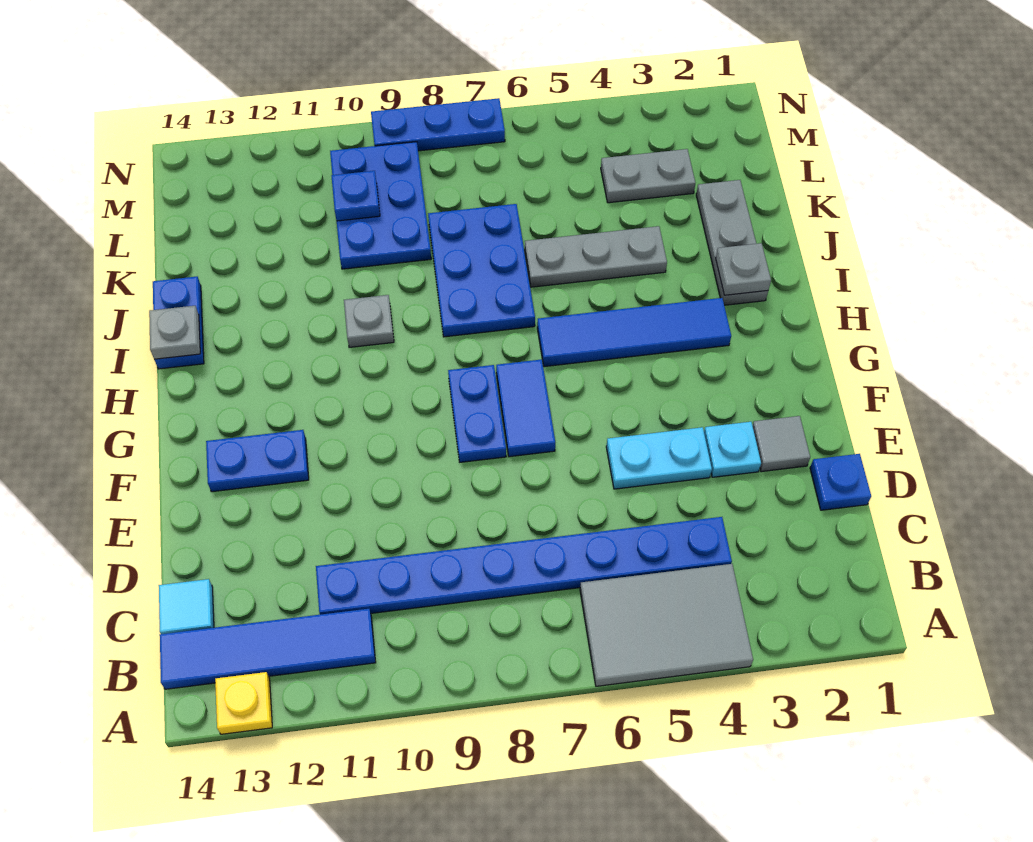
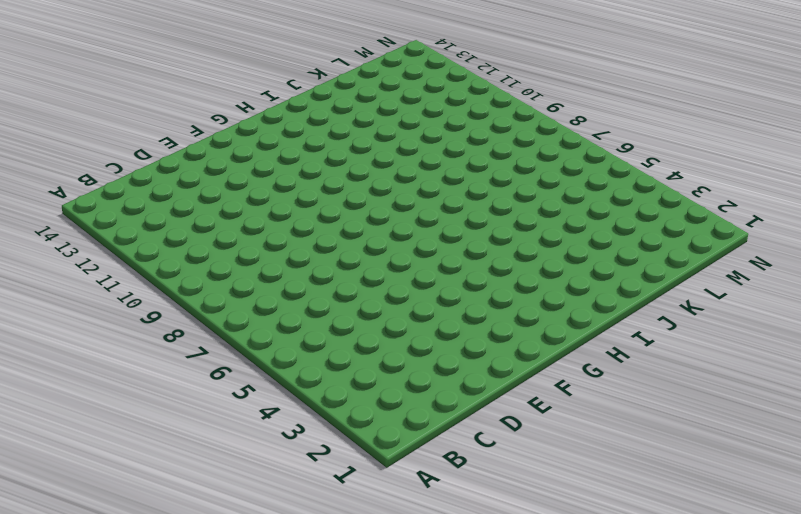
none -> grey tile A4:B6 level 1
none -> yellow plate A13 level 1
none -> blue tile B11:B14 level 1

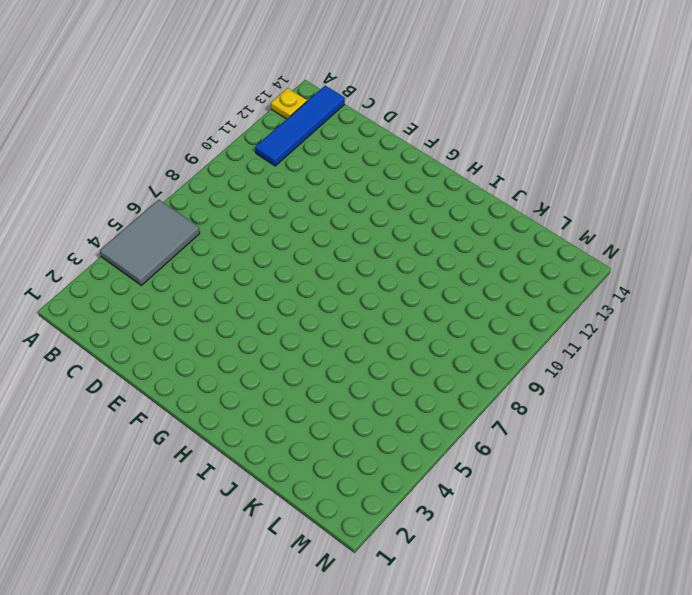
none -> blue plate C4:C11 level 1
none -> cyan tile C14 level 1
none -> blue plate D1 level 1

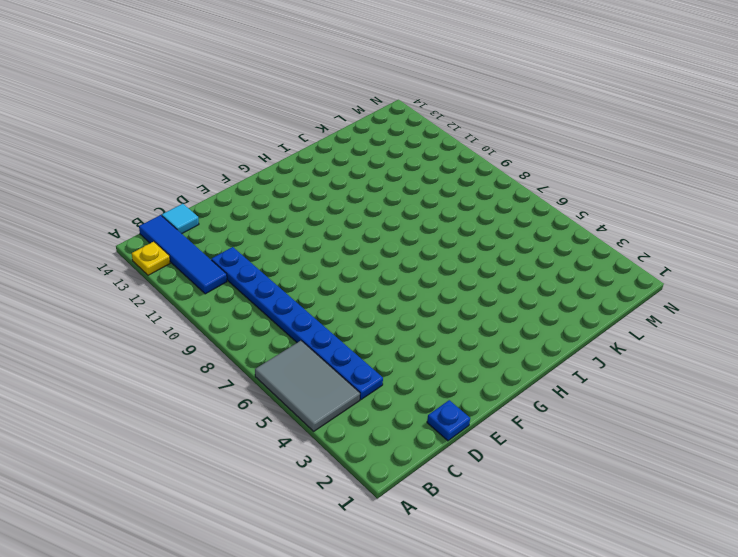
none -> grey tile E2 level 1
none -> cyan plate E3 level 1
none -> cyan plate E4:E5 level 1

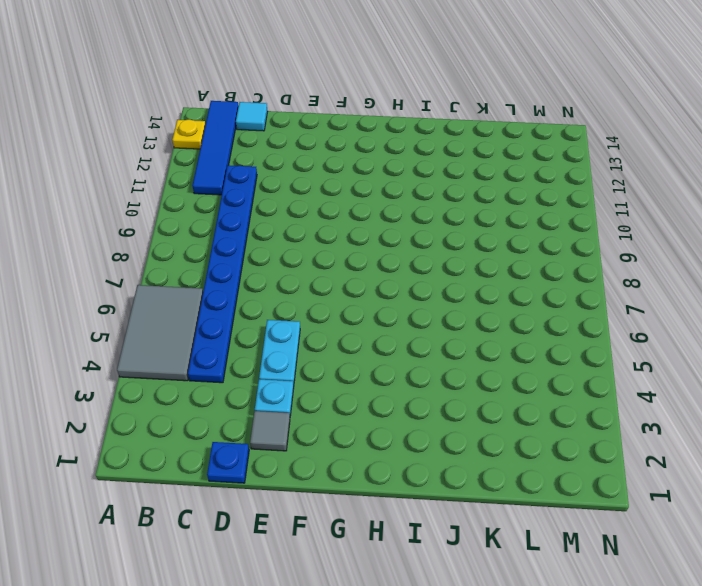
none -> blue tile F7:G7 level 1
none -> blue plate F8:G8 level 1
none -> blue plate F12:F13 level 1

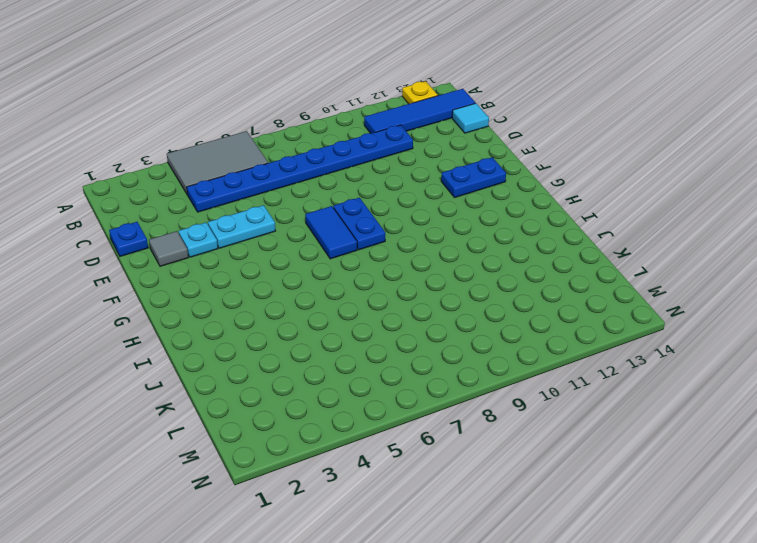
none -> blue tile H3:H6 level 1
none -> grey plate I2:K2 level 1
none -> blue plate I7:K8 level 1

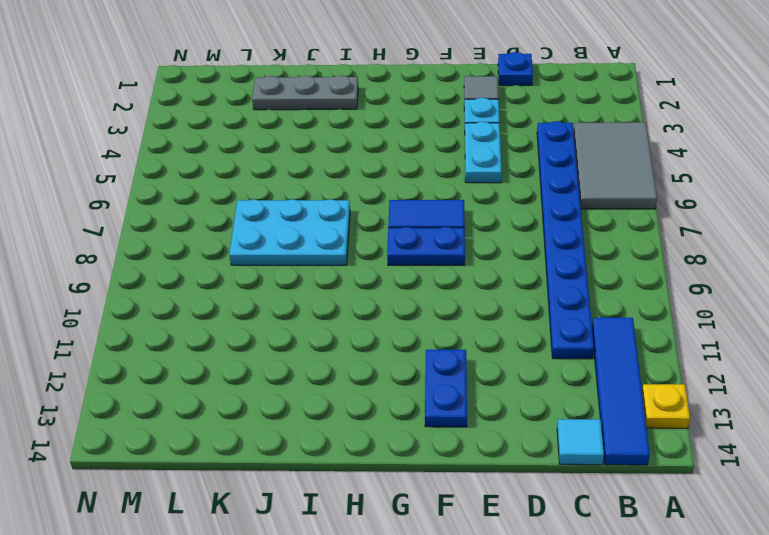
cyan plate I7:K8 level 1 -> blue plate I7:K8 level 1
none -> blue tile H3:H6 level 1
none -> grey plate I10 level 1
none -> blue plate I14:J14 level 1

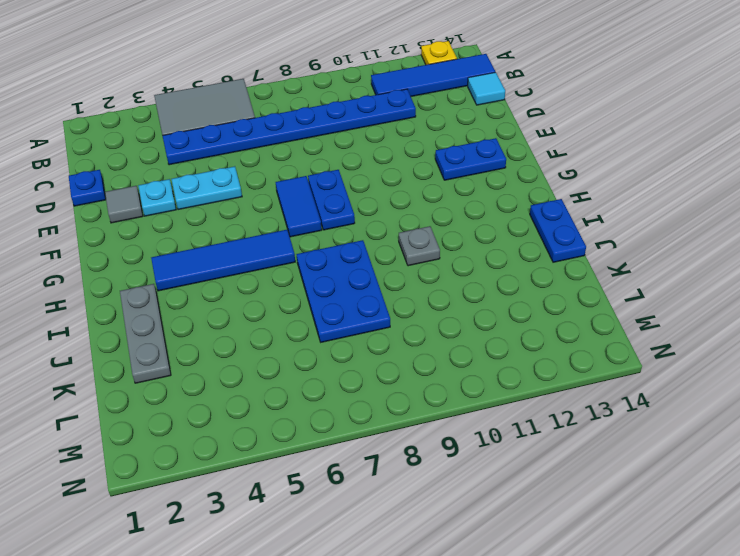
none -> grey plate J4:J6 level 1
none -> blue plate K9:M10 level 1
none -> grey plate L3:L4 level 1

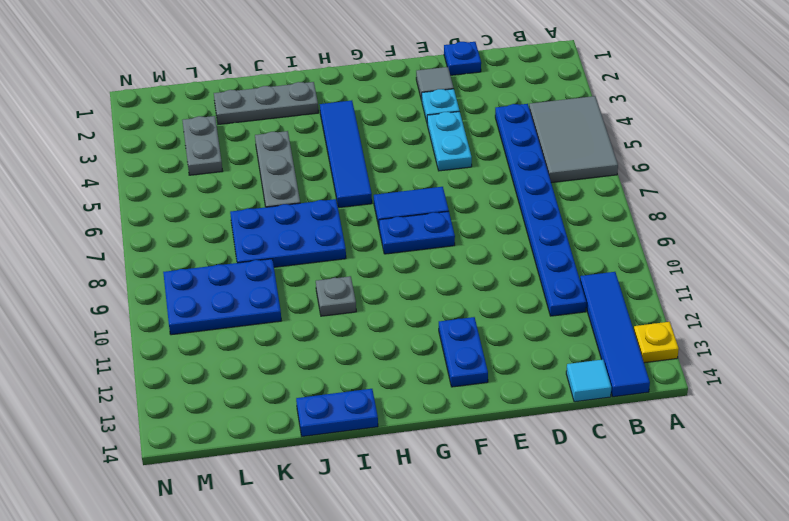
none -> blue plate N7:N9 level 1
none -> grey plate I2 level 2
none -> grey plate I14 level 2

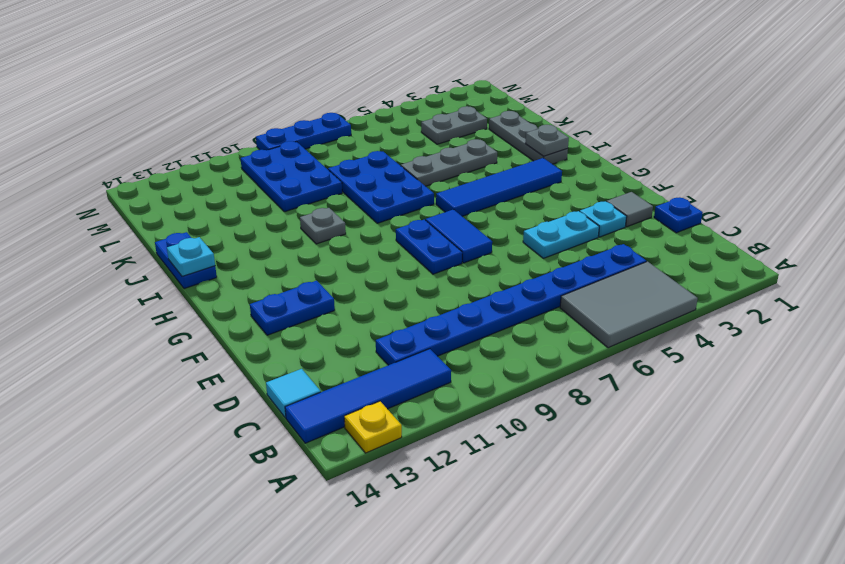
cyan plate I14 level 2 -> grey plate I14 level 2
none -> blue plate L10 level 2

